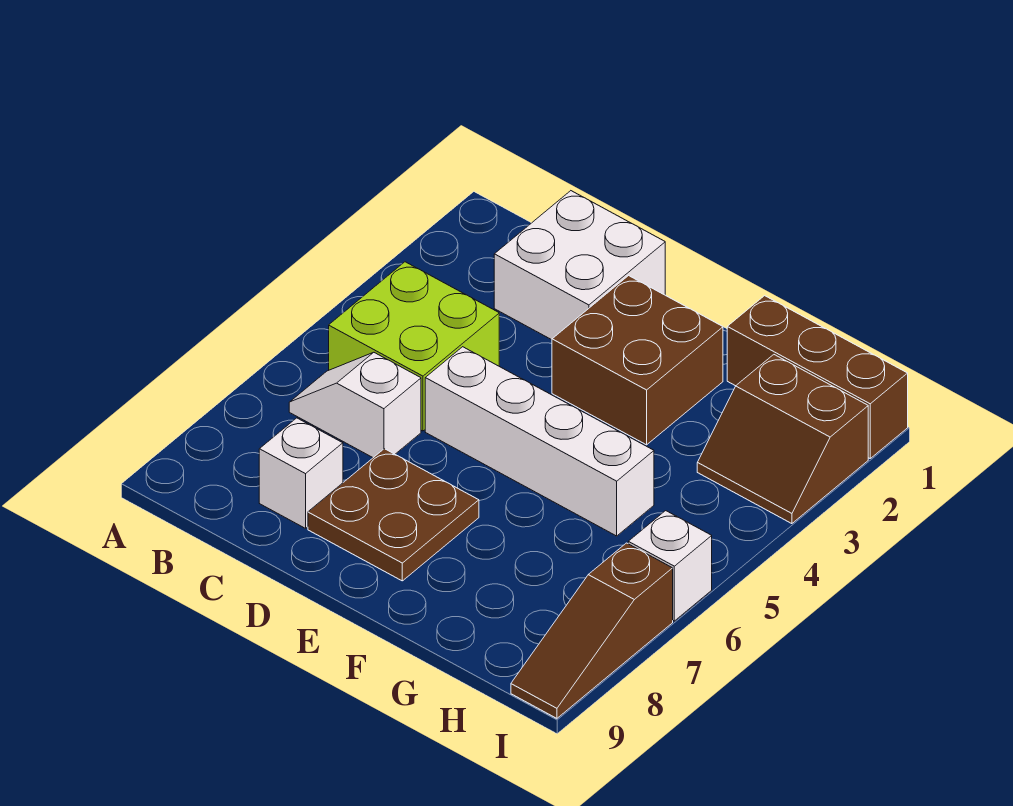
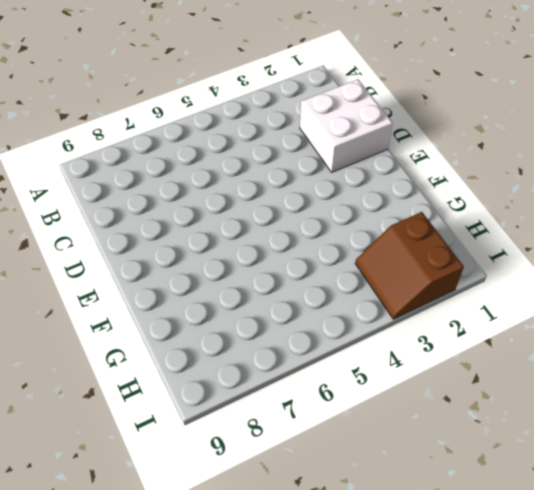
none -> lime brick B4:C5 level 1
none -> white slope B6:C6 level 1 top C

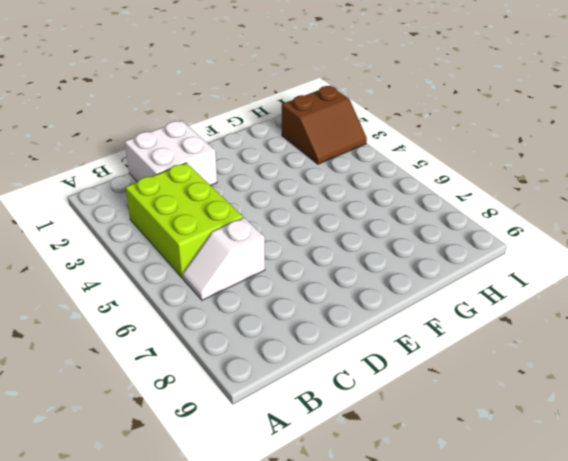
lime brick B3:C5 level 1 -> lime brick B4:C5 level 1
none -> white brick C8 level 1
none -> white brick D5:G5 level 1

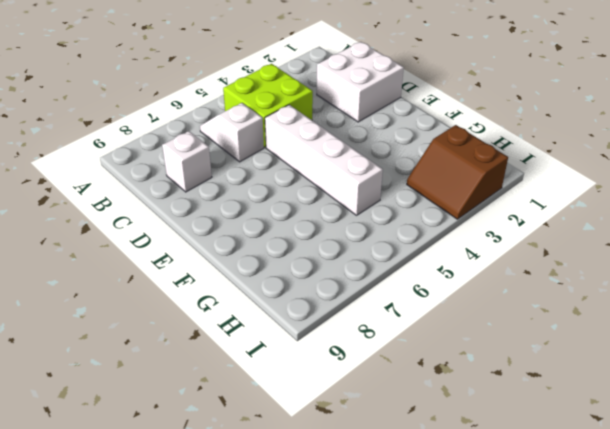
none -> brown plate D7:E8 level 1
none -> brown brick E2:F3 level 1

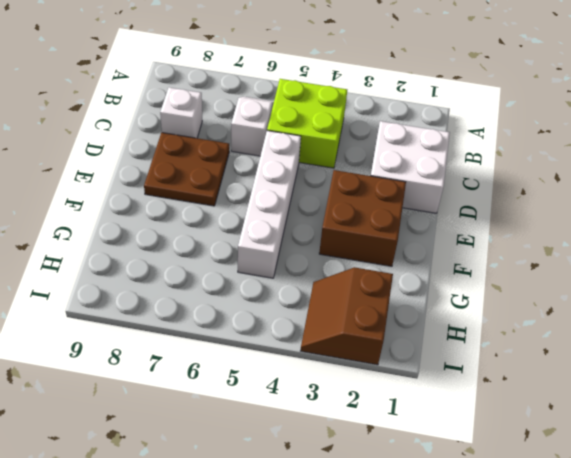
none -> brown brick G1:I1 level 1
none -> white brick I6 level 1

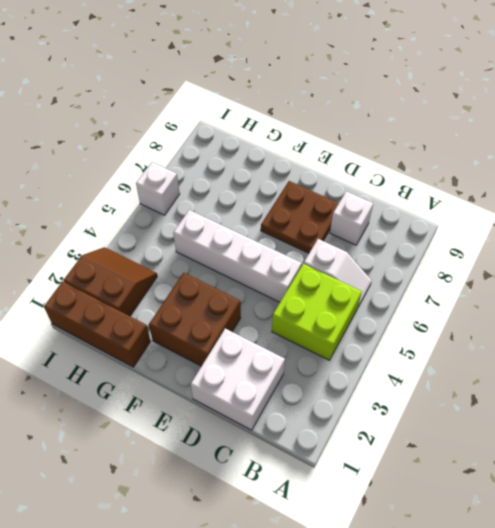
none -> brown slope I7:I9 level 1 top 7

